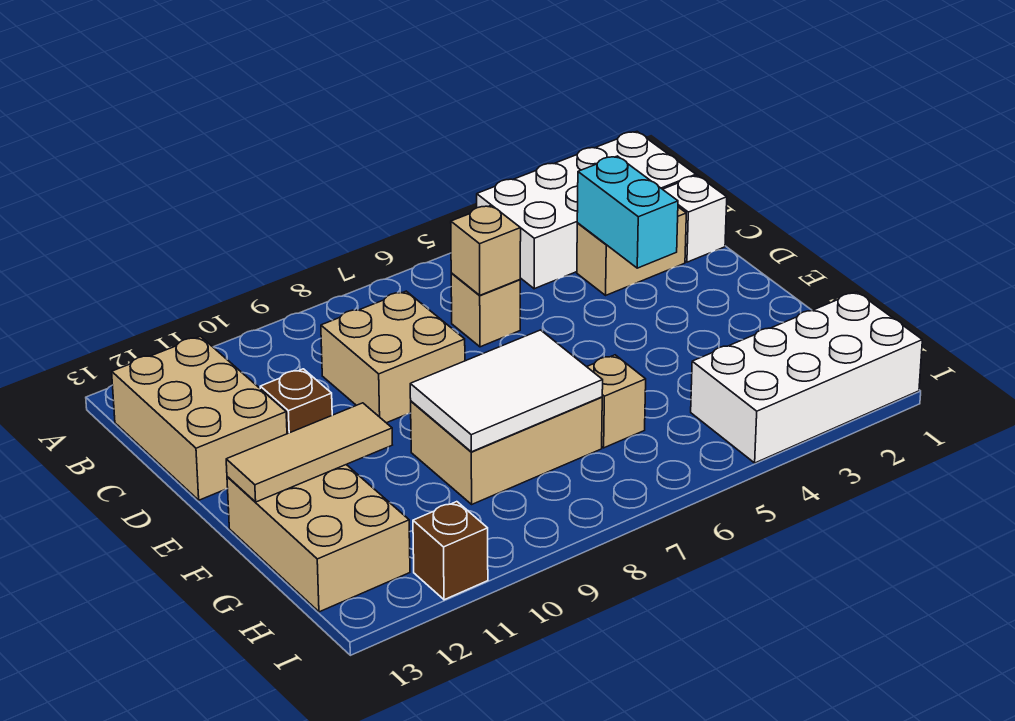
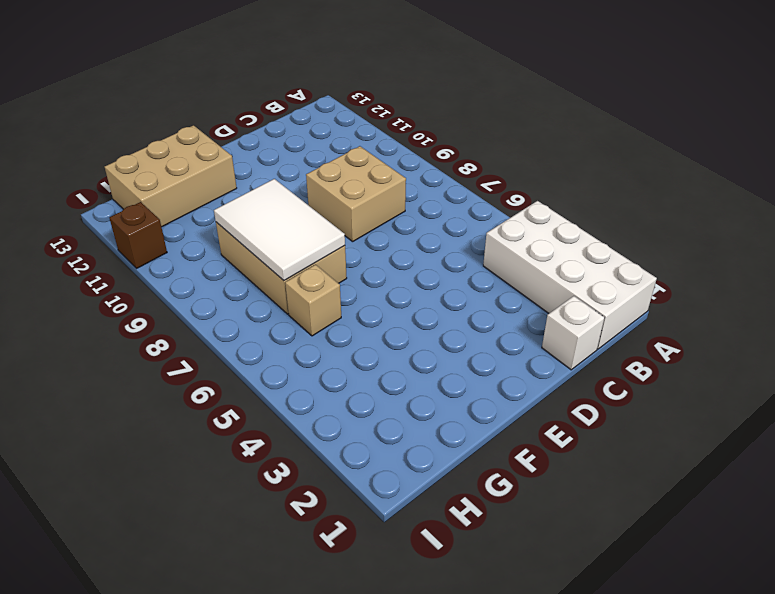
none -> tan brick B12:D13 level 1
none -> tan brick C2:C3 level 1
none -> tan brick C6 level 1

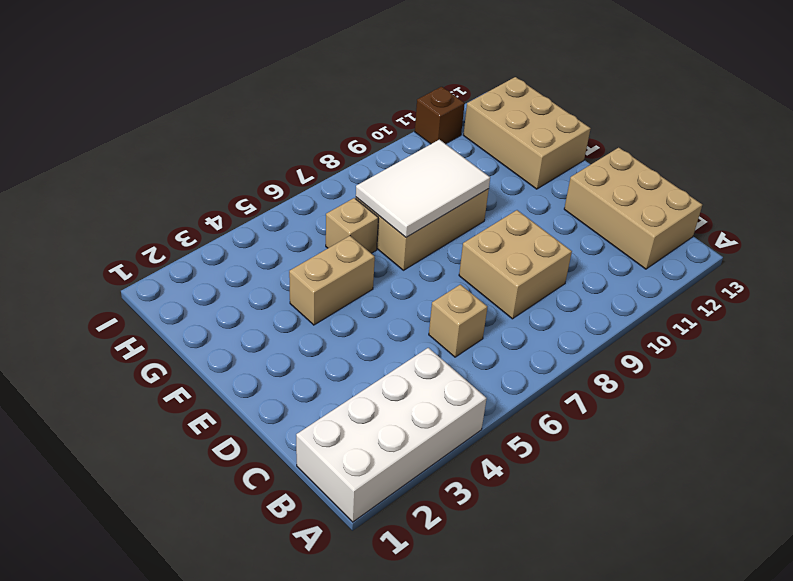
tan brick F4:F5 level 1 -> tan brick C2:C3 level 1
none -> white brick C1 level 1
none -> brown brick D11 level 1
none -> white brick H1:I4 level 1

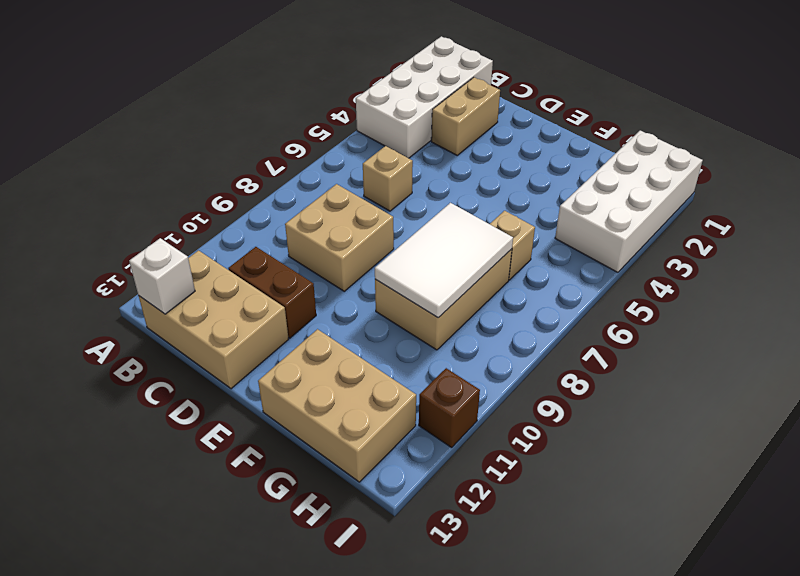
white brick B13 level 2 -> white brick C1 level 1
brown brick C11:D11 level 1 -> brown brick D11 level 1
none -> cyan brick C3:D3 level 2
none -> tan brick C6 level 2
none -> tan tile F11:F13 level 2

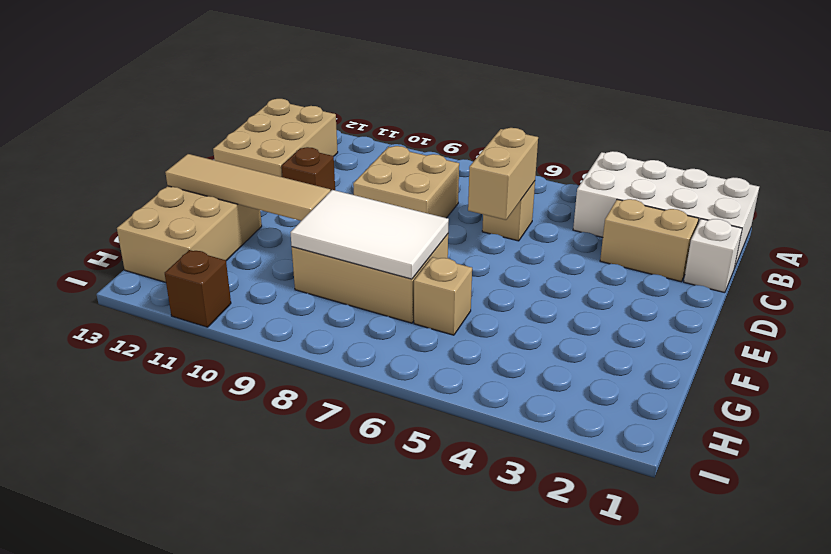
tan brick C6:D6 level 2 -> tan brick C6 level 2
tan tile F10:F13 level 2 -> tan tile F11:F13 level 2
none -> white brick H1:I4 level 1
none -> cyan brick C3:D3 level 2

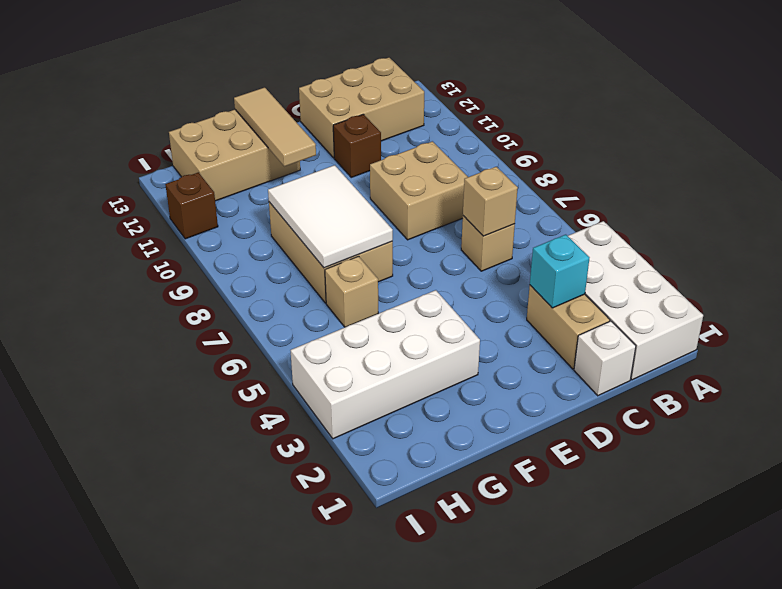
cyan brick C3 level 2 -> cyan brick C3:D3 level 2
white brick F3:I4 level 1 -> white brick H1:I4 level 1

